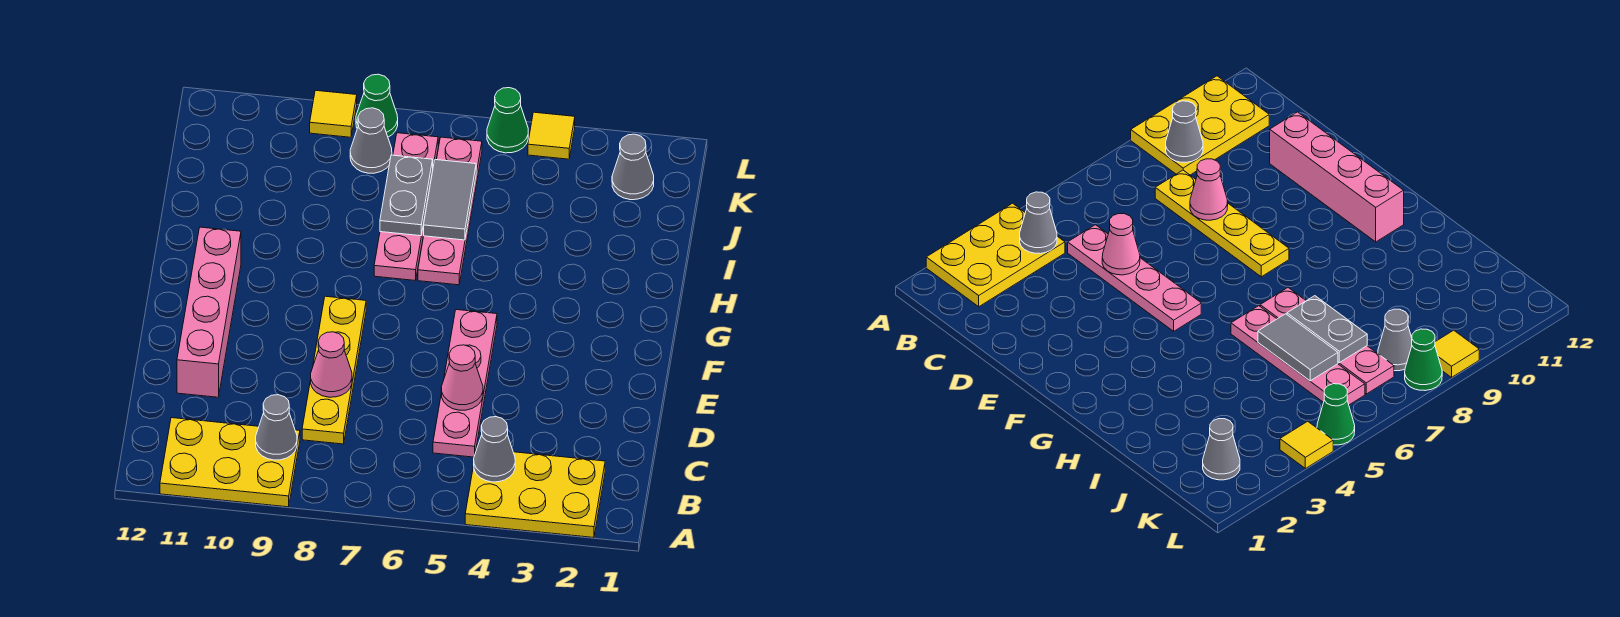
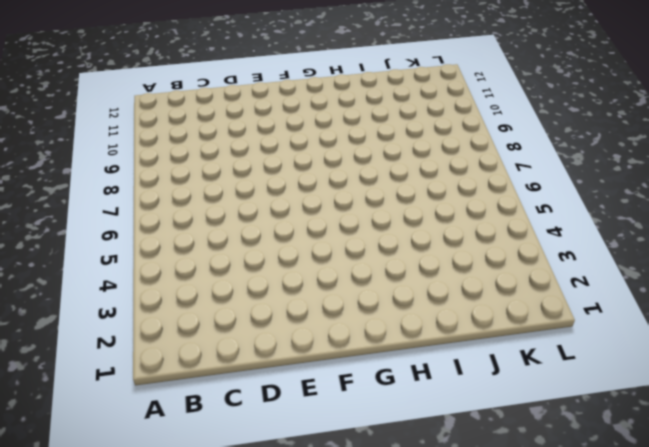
none -> yellow plate A2:B4 level 1
none -> yellow plate A9:B11 level 1
none -> pink plate C5:F5 level 1

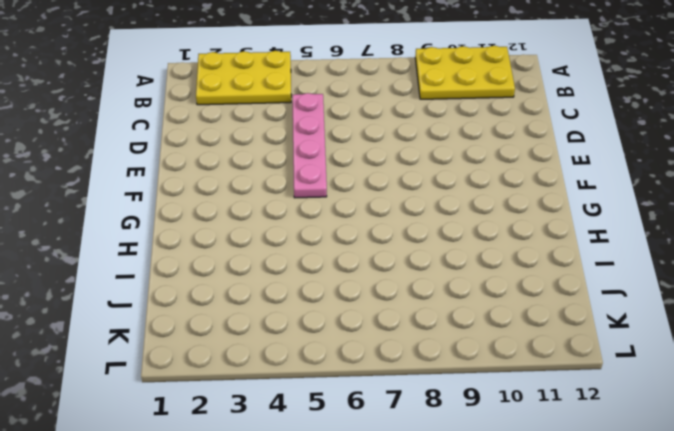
none -> yellow plate C8:F8 level 1
none -> pink brick D11:G11 level 1
none -> pink plate H6:K6 level 1

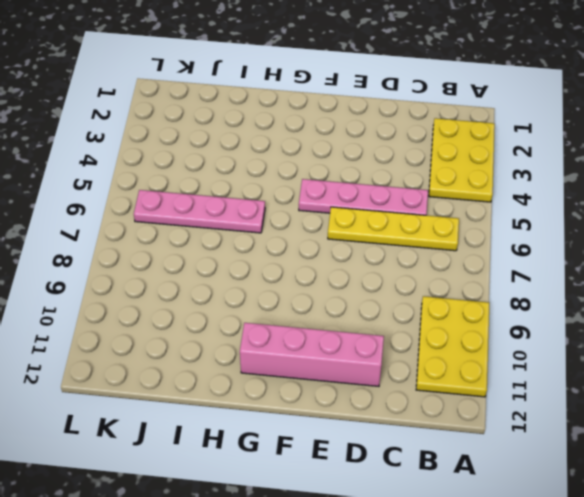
yellow plate B6:E6 level 1 -> yellow plate C8:F8 level 1
none -> pink plate H7:K7 level 1
none -> grey cone K2 level 1
none -> grey cone K8 level 1

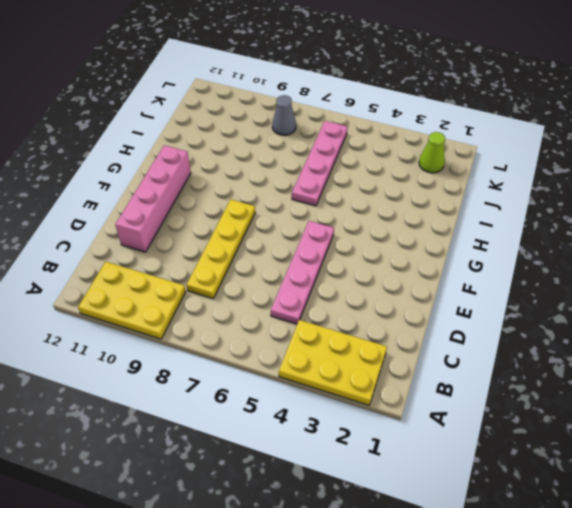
lime cone K2 level 1 -> grey cone K2 level 1
none -> pink plate H7:K7 level 1
none -> yellow tile L4 level 1
none -> green cone L5 level 1

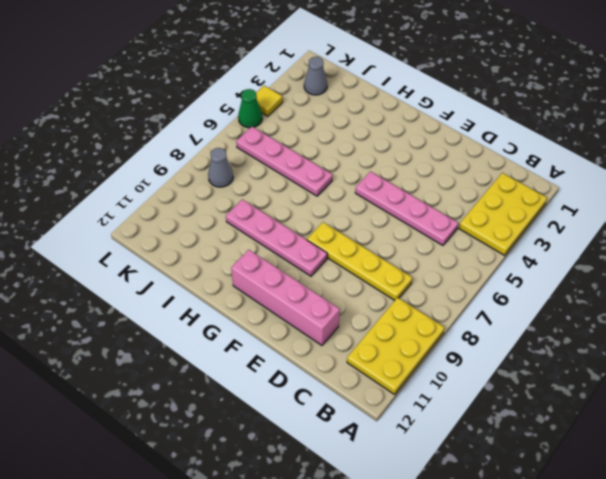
pink plate F9:I9 level 1 -> pink plate H7:K7 level 1
none -> green cone L8 level 1
none -> yellow tile L9 level 1
none -> grey cone B4 level 2

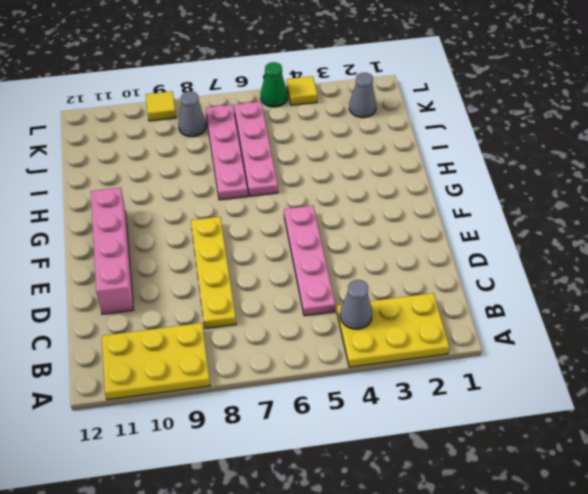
none -> green cone L8 level 1
none -> grey cone B9 level 2
none -> pink cone D5 level 2

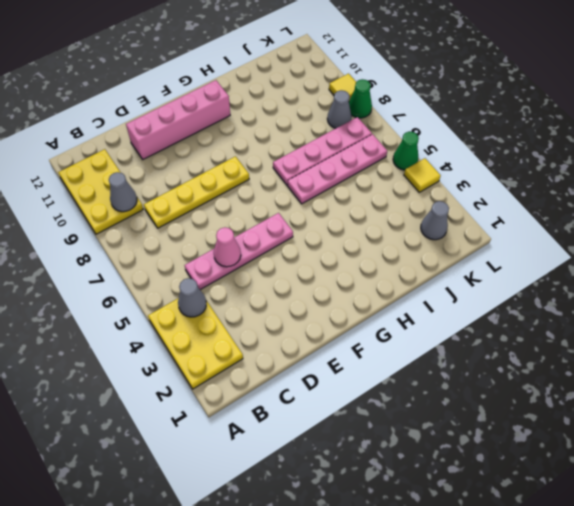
none -> pink cone D8 level 2
none -> grey tile I6:J6 level 2
none -> grey plate I7:J7 level 2

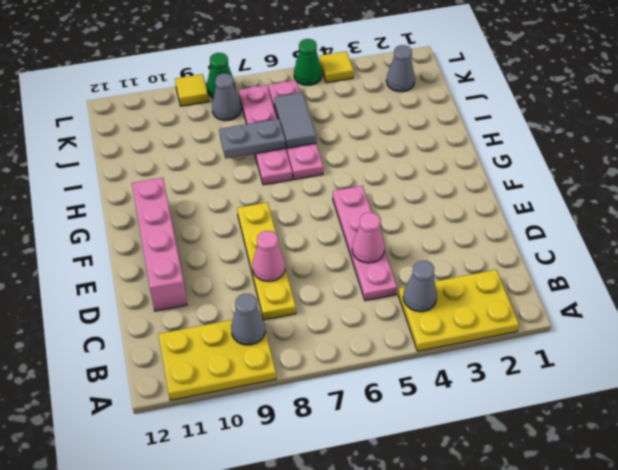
grey plate I7:I8 level 2 -> grey plate I7:J7 level 2

